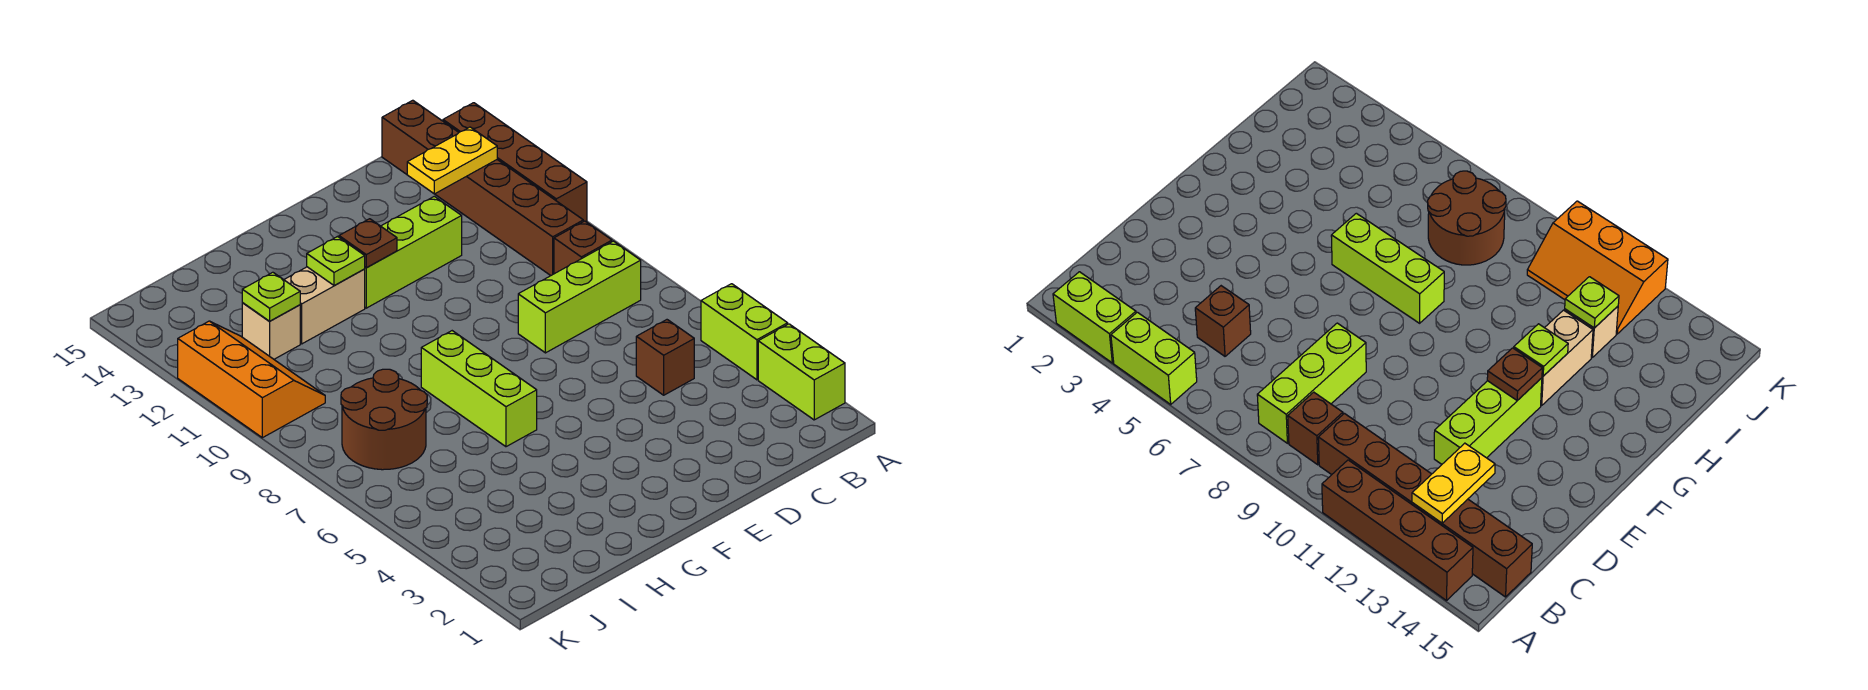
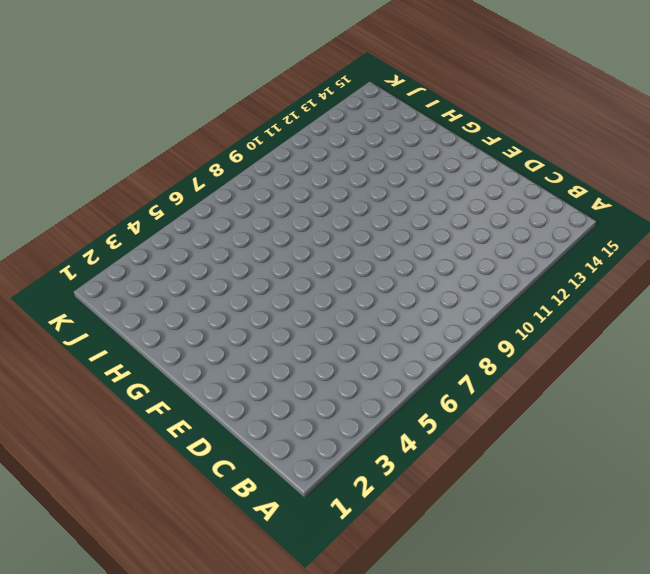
none -> lime brick A2:A3 level 1
none -> lime brick A4:A5 level 1
none -> brown brick A11:A14 level 1

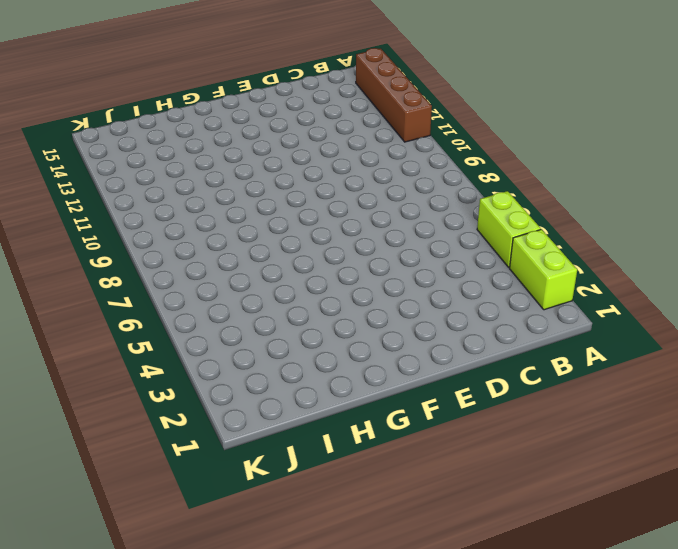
none -> lime brick B8:D8 level 1
none -> brown brick B9 level 1
none -> brown brick B10:B15 level 1

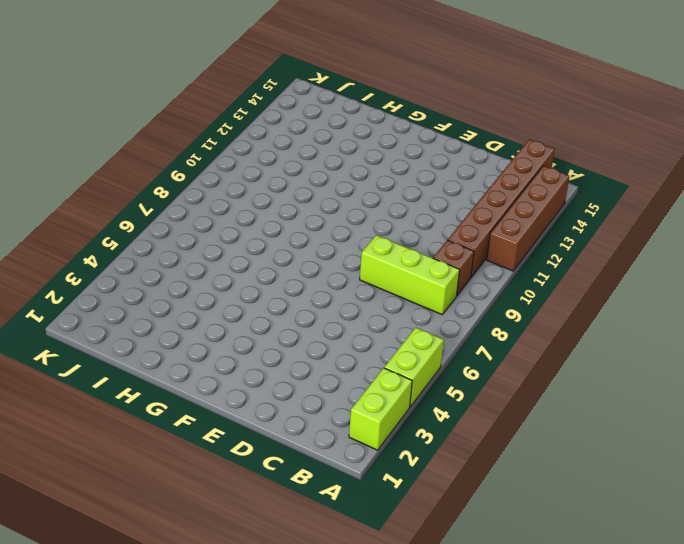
none -> brown brick C5 level 1
none -> lime brick D12:F12 level 1
none -> lime brick G6:G8 level 1

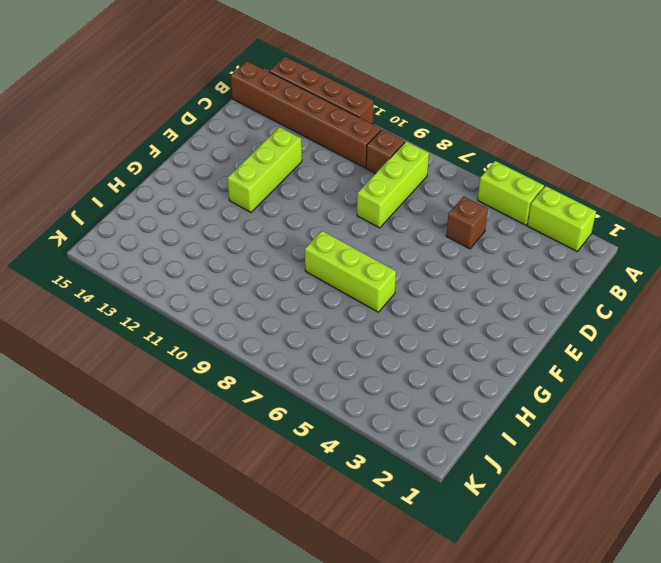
none -> tan brick G12:H12 level 1
none -> brown round brick I7:J8 level 1
none -> tan brick I12 level 1

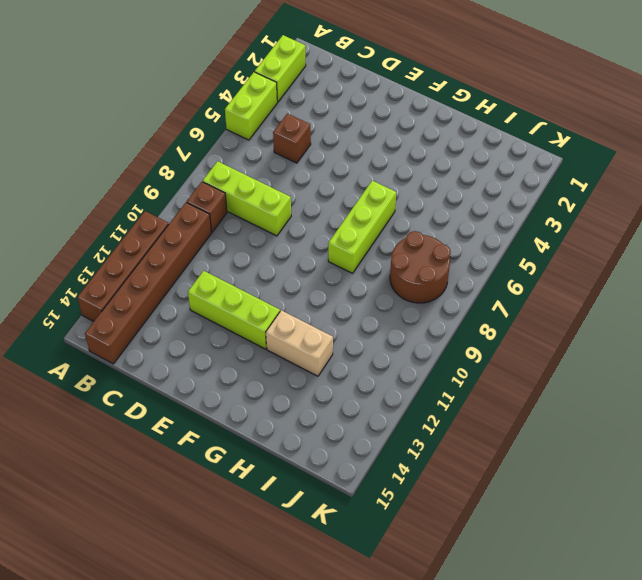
none -> tan brick I12 level 1
none -> orange slope J10:K12 level 1 top K
none -> yellow plate B13:C13 level 2

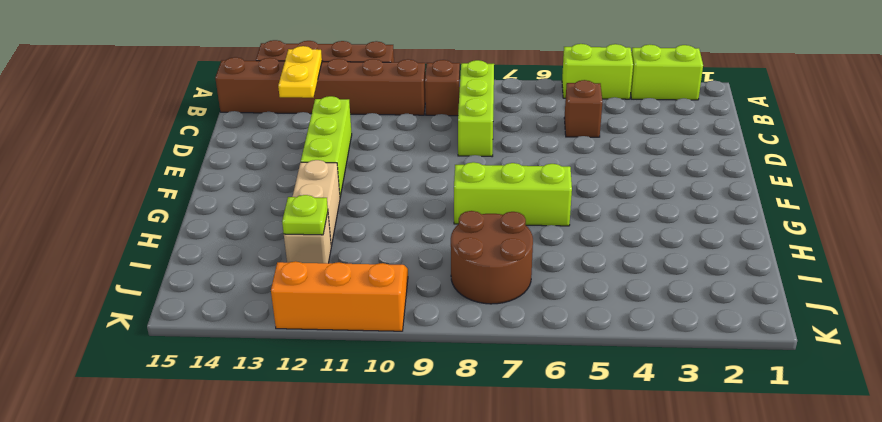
none -> brown plate F12 level 2
none -> lime plate G12 level 2

